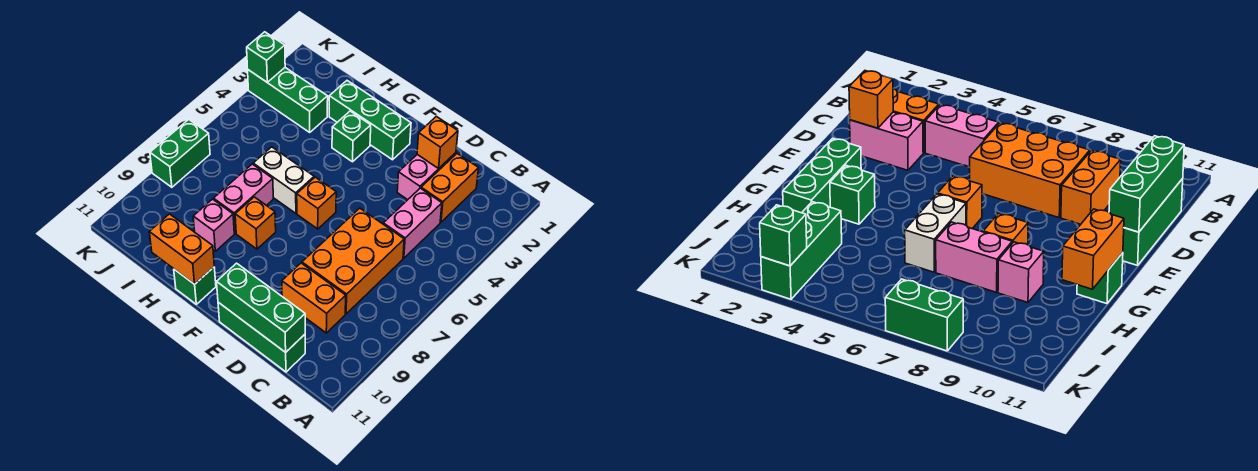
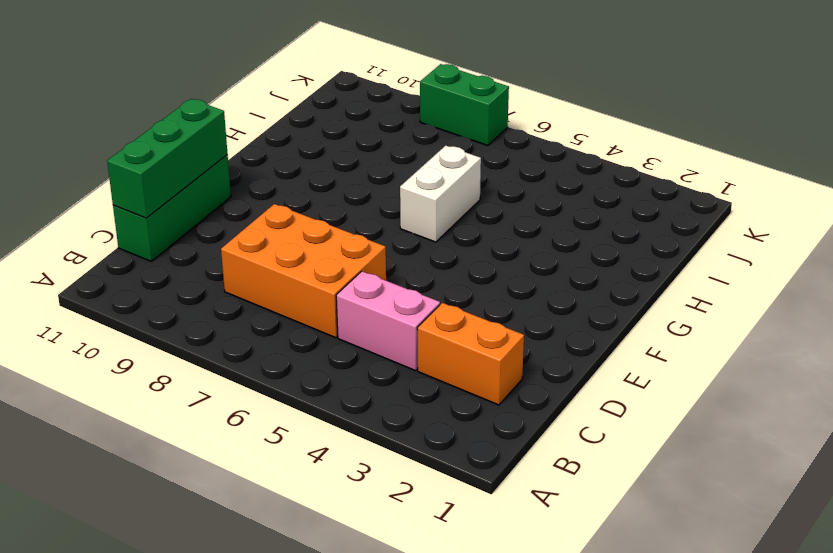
none -> orange brick C9:D9 level 1
none -> pink brick D2:D3 level 1
none -> green brick F2:H2 level 1

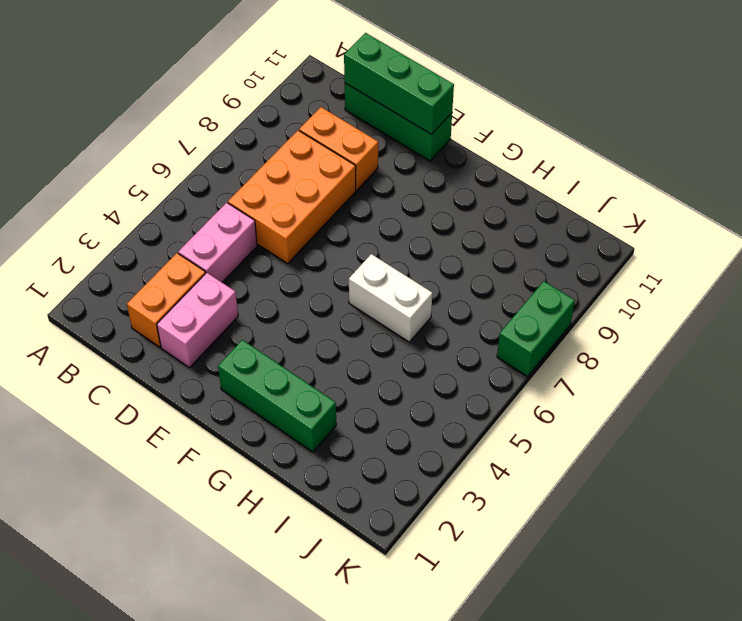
none -> orange brick F6 level 1
none -> green brick G3 level 1
none -> orange brick G8 level 1

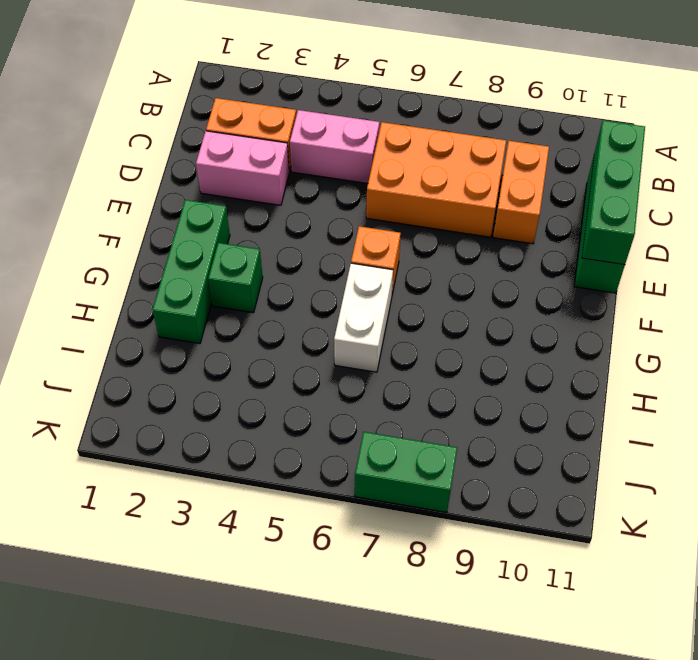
none -> orange brick G8 level 1
none -> green brick G11 level 1
none -> pink brick H7:H8 level 1

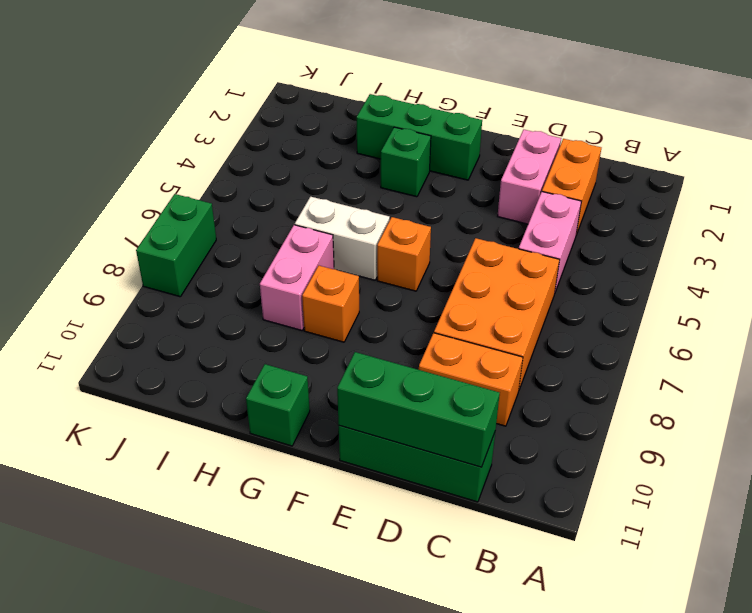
none -> pink brick H9 level 1
none -> green brick I3:K3 level 1
none -> orange brick D2 level 2

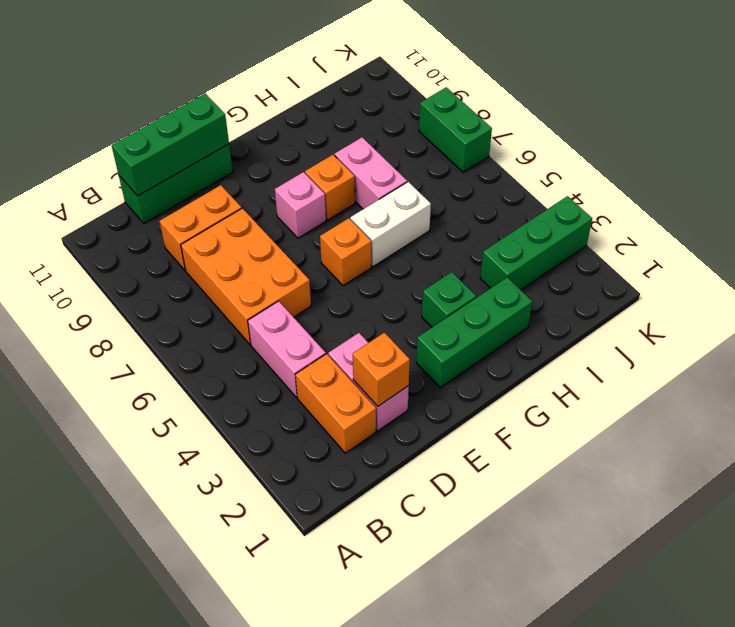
pink brick F8 level 1 -> pink brick H9 level 1
none -> green brick G11 level 1
none -> orange brick G11:H11 level 2
none -> green brick K3 level 2

